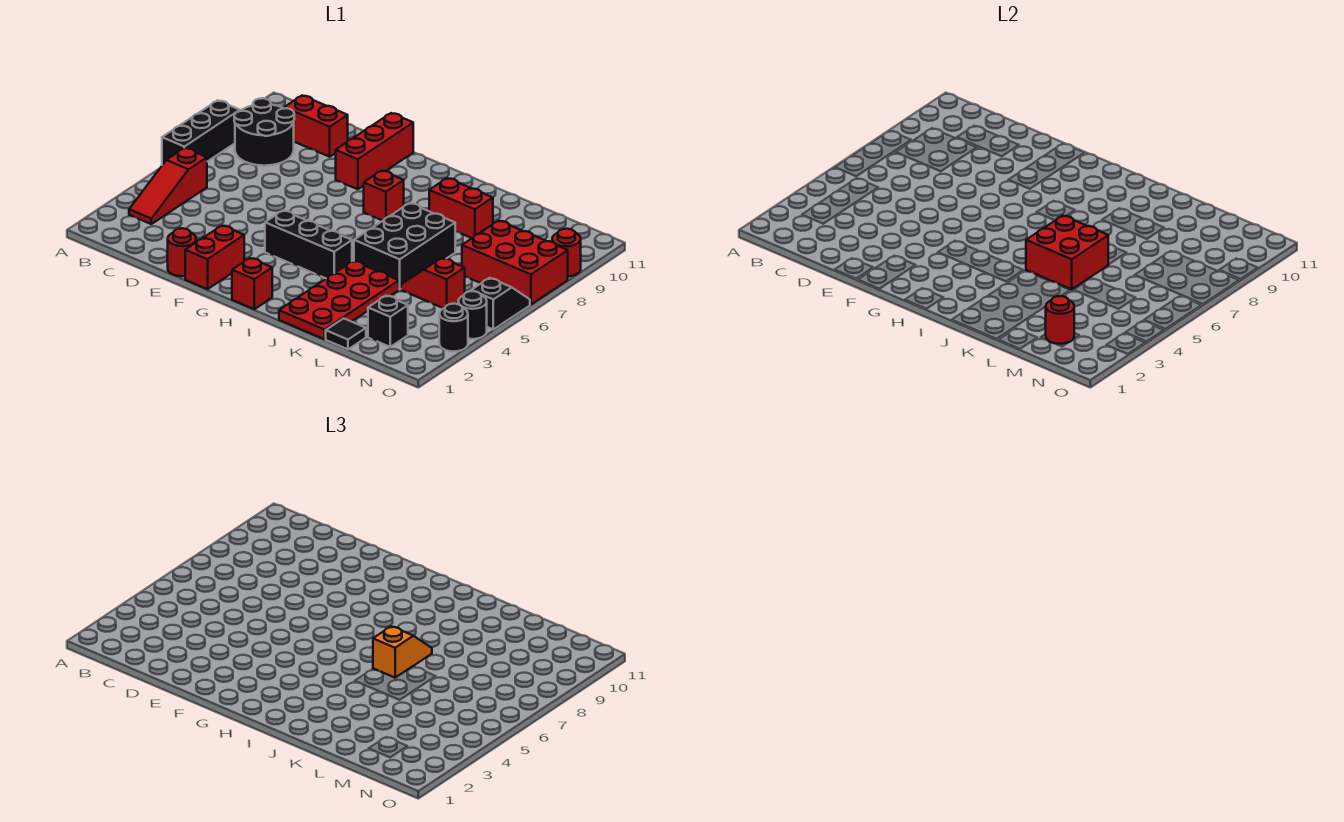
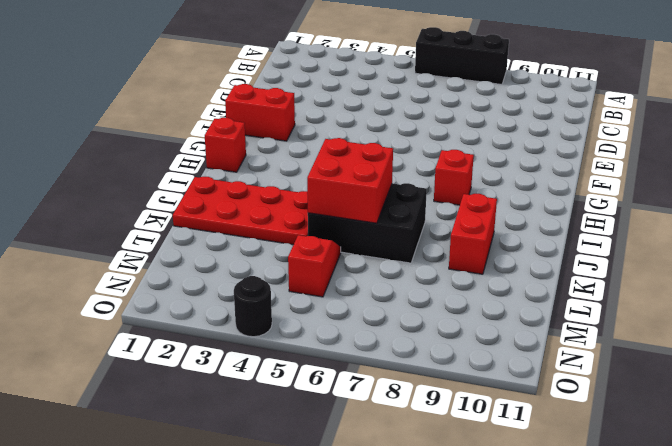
none -> red slope B3:B5 level 1 top 5
none -> black round brick B8:C9 level 1
none -> red brick C10:D10 level 1

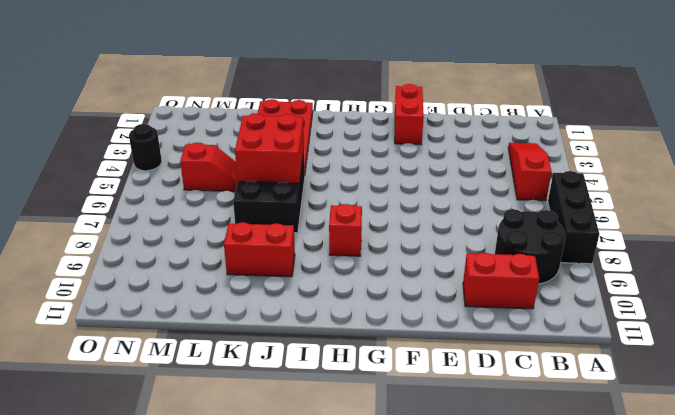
none -> red round brick E1 level 1
none -> red brick F9:F11 level 1
none -> black brick G4:I4 level 1

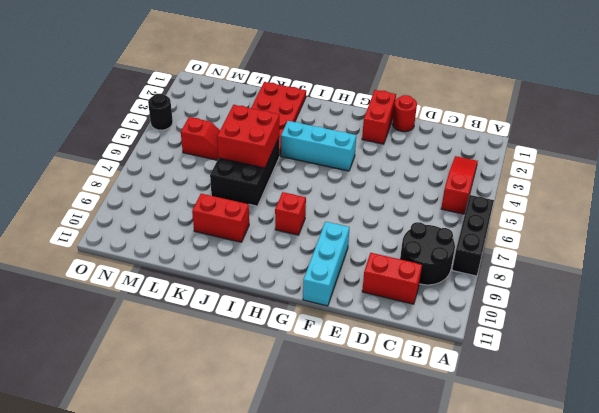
cyan brick F9:F11 level 1 -> red brick F9:F11 level 1
cyan brick G4:I4 level 1 -> black brick G4:I4 level 1
none -> red brick H1 level 1
none -> black tile L1 level 1
none -> black brick M2 level 1

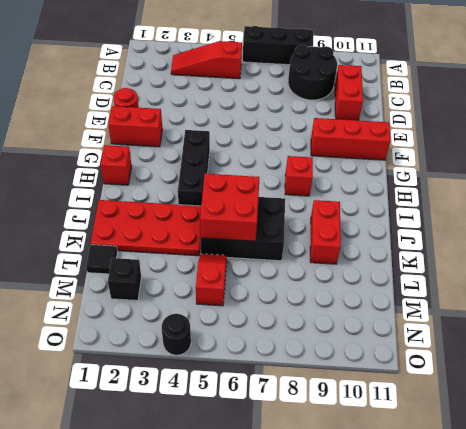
none -> red brick M7:O8 level 1
none -> black round brick O3 level 1
none -> black slope O5:O6 level 1 top 5

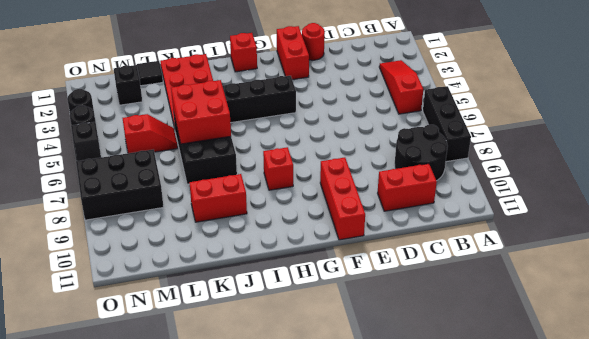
black brick M7:O8 level 1 -> red brick M7:O8 level 1
none -> red round brick O9 level 1
none -> red round brick M2 level 2
none -> orange slope J6:J7 level 3 top 6

